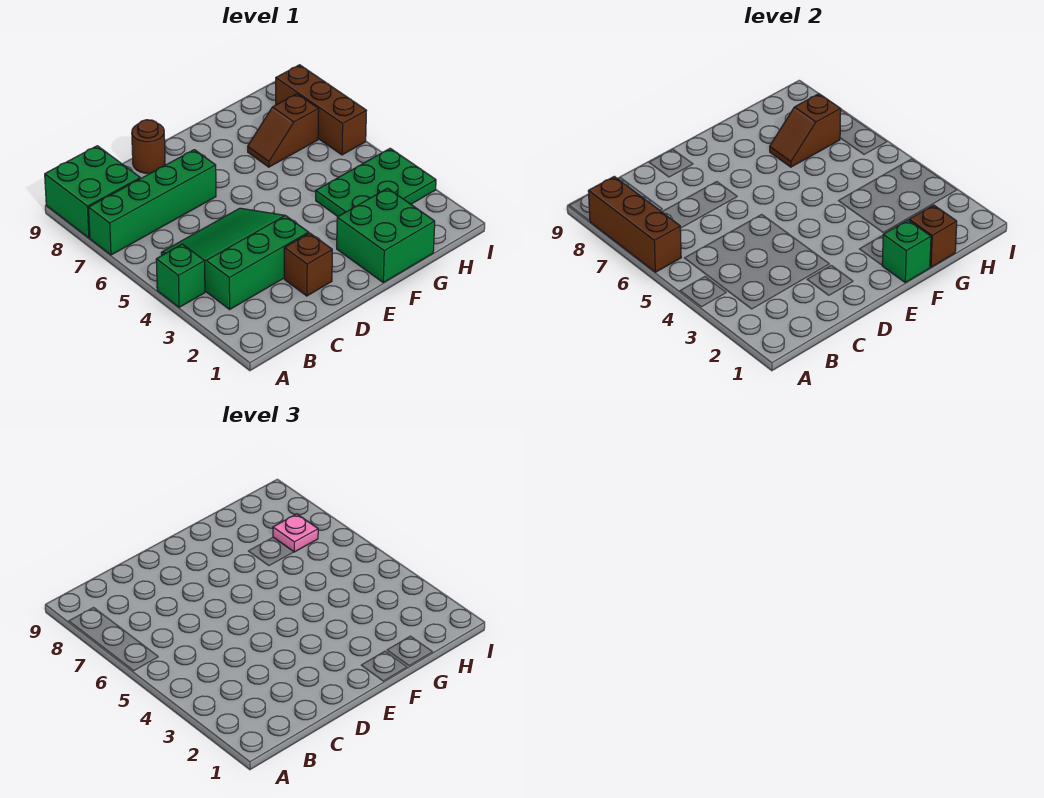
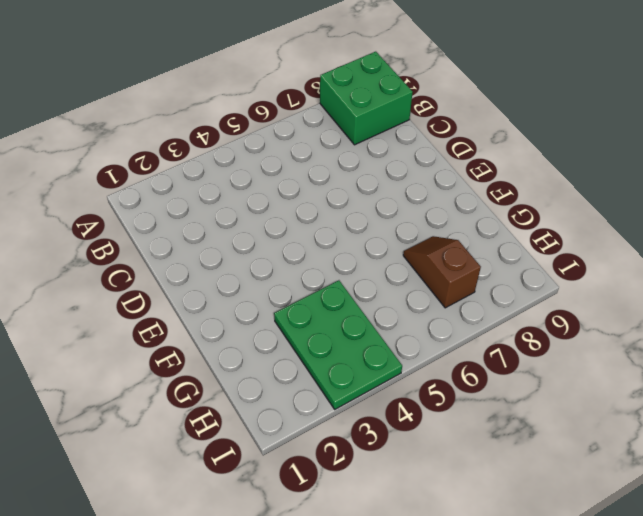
none -> green brick A4 level 1
none -> green brick A7:D7 level 1
none -> green slope B3:D5 level 1 top 3

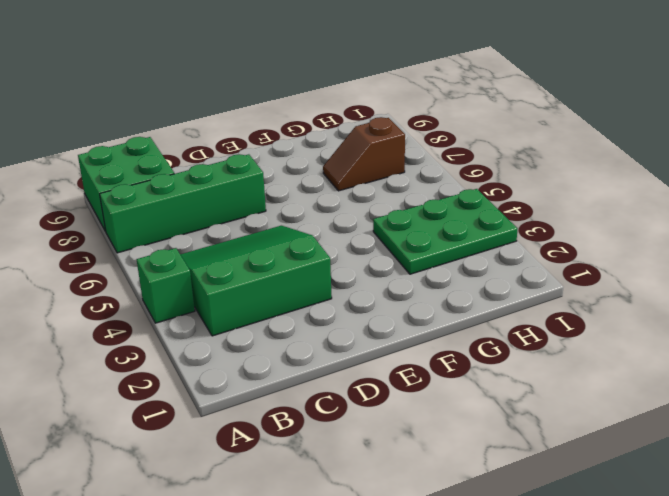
none -> brown brick D2 level 1
none -> brown round brick D9 level 1
none -> green brick F1:G2 level 1

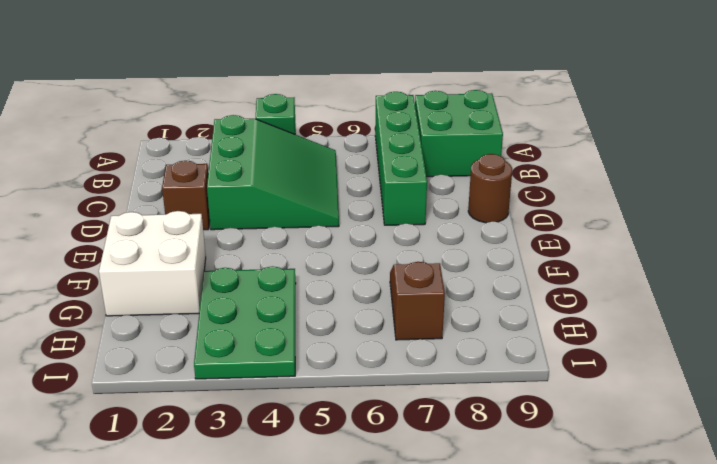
white brick F1:G2 level 1 -> green brick F1:G2 level 1
none -> brown brick I6:I8 level 1
none -> brown brick A6:A8 level 2
none -> green brick F1 level 2

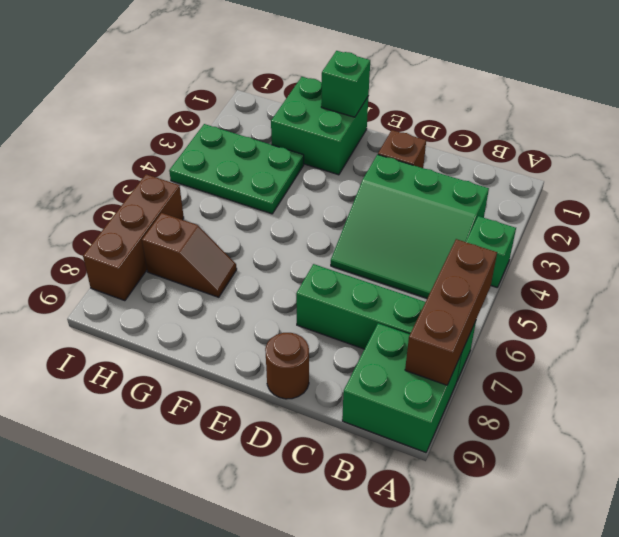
none -> brown brick G1 level 2
none -> brown slope G7:H7 level 2 top H
none -> pink plate H7 level 3

